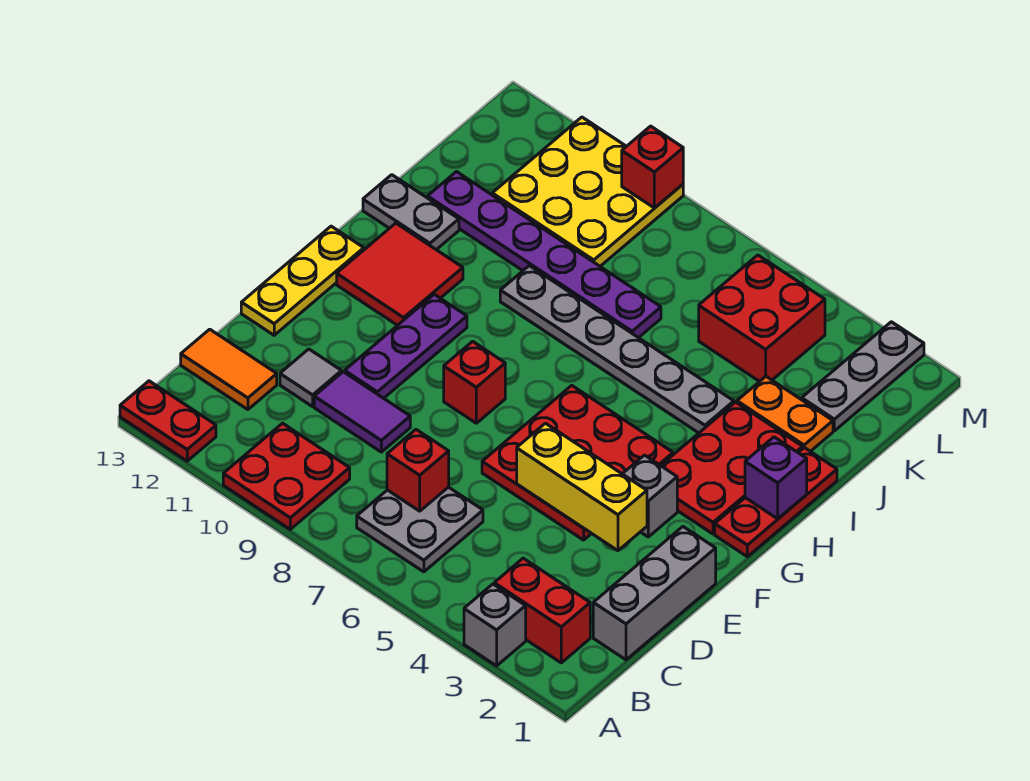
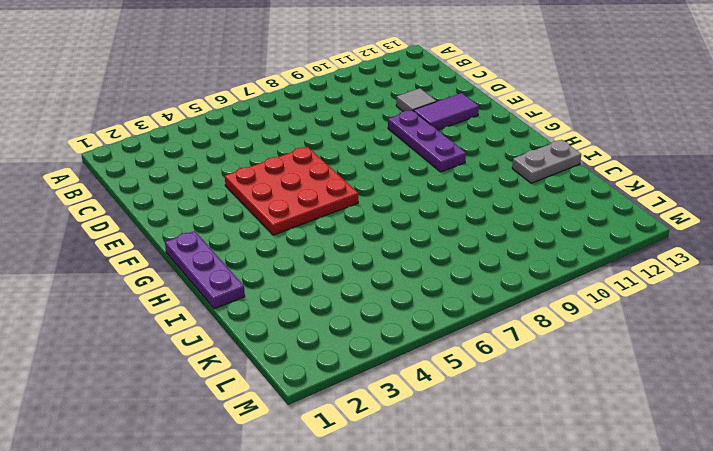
purple tile E11:E12 level 1 -> purple tile D9:D10 level 1
purple plate G1:I1 level 1 -> red plate G1:I1 level 1
none -> grey brick A3 level 1
none -> red plate A9:B10 level 1
none -> red plate A12:A13 level 1

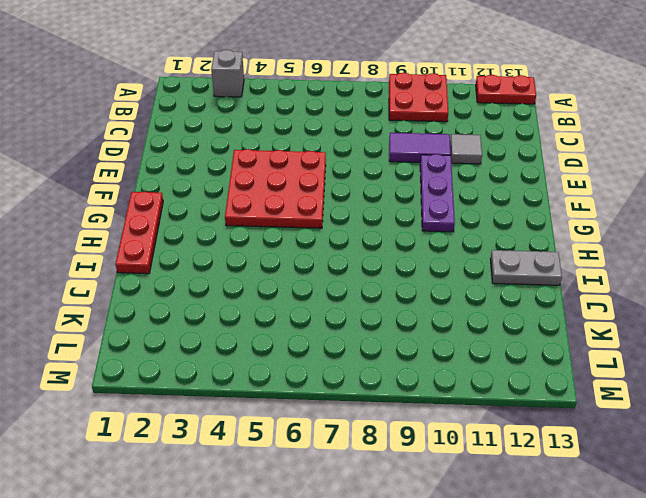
none -> red brick B2:B3 level 1
none -> grey plate B6:C7 level 1
none -> grey brick C1:E1 level 1

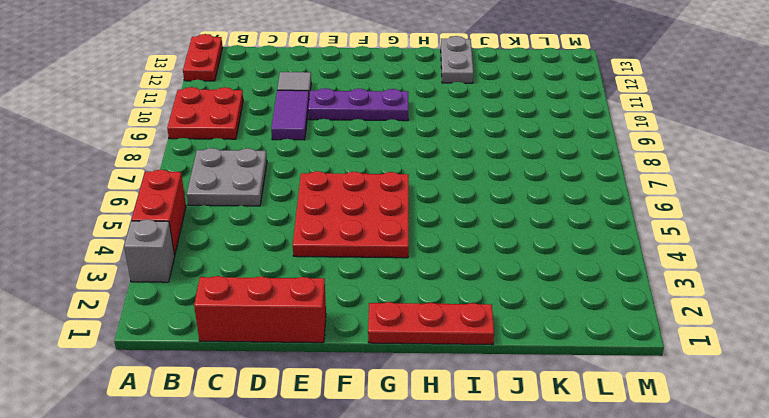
red brick A4:A5 level 1 -> red brick B2:B3 level 1
red brick C1:E1 level 1 -> grey brick C1:E1 level 1
none -> orange tile C12:C13 level 1
none -> yellow plate E13:G13 level 1
none -> grey brick F3 level 1

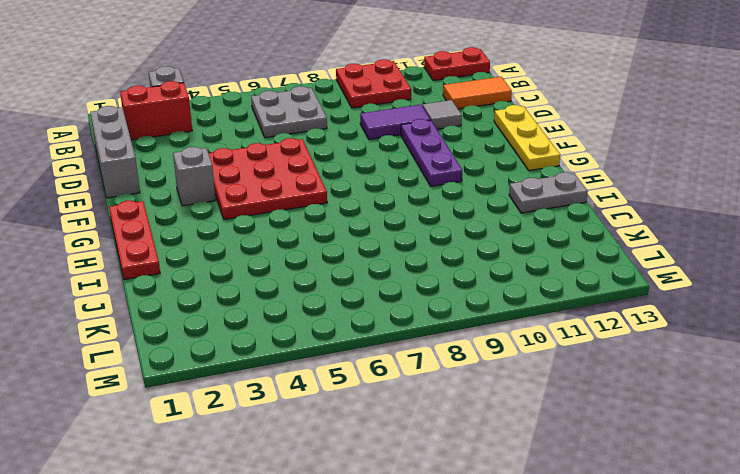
none -> red brick F8 level 1
none -> red plate G2:I3 level 1
none -> red tile G11:H12 level 1

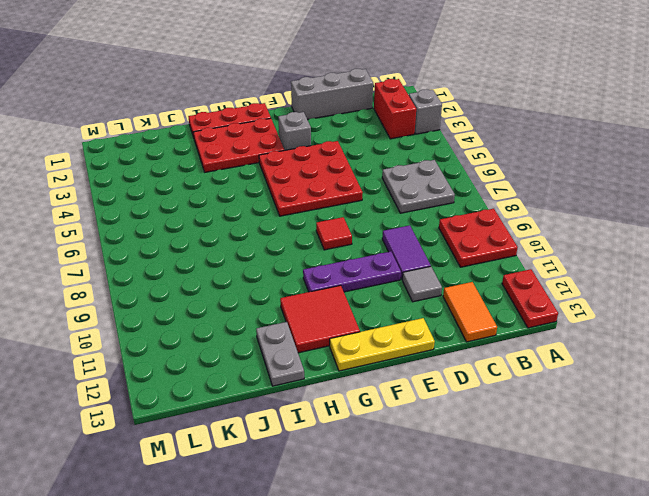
red tile F8 level 1 -> red brick F8 level 1
none -> grey plate I4:I9 level 1
none -> orange plate J2:J3 level 1
none -> purple plate J7:J12 level 1

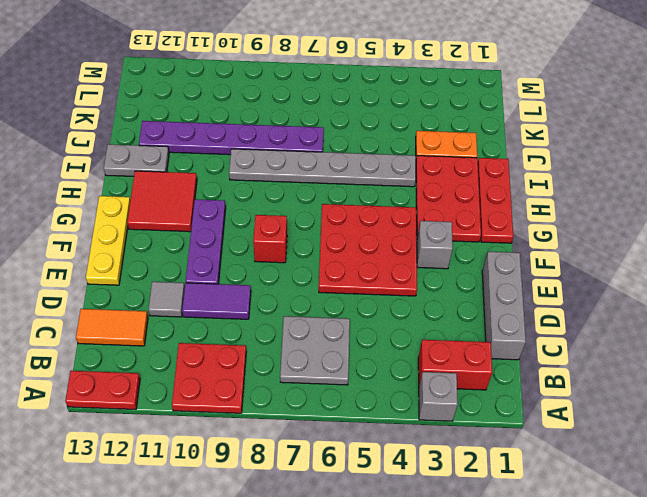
none -> grey plate K2:M2 level 1
none -> red brick K4:L5 level 1
none -> yellow plate K9:M11 level 1

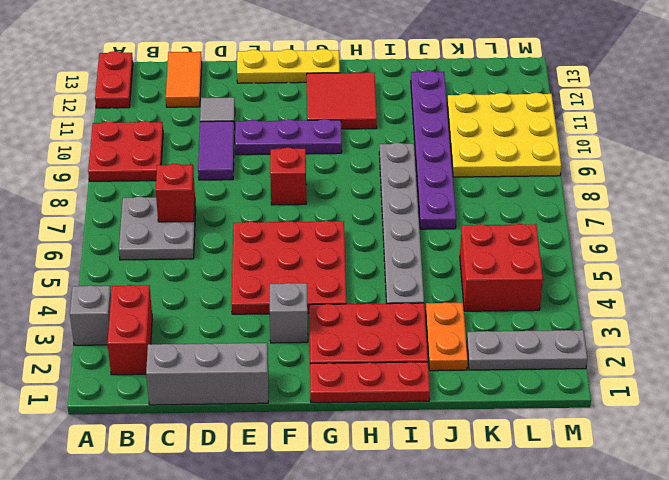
none -> grey plate I12:I13 level 1
none -> yellow brick E3:E5 level 2
none -> purple brick H1 level 2

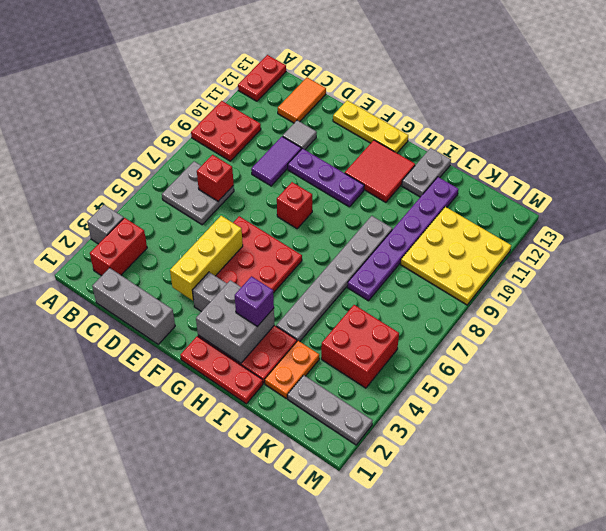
grey brick G2:H3 level 2 -> none
purple brick H3 level 3 -> purple brick H1 level 2
none -> red brick M9 level 2

